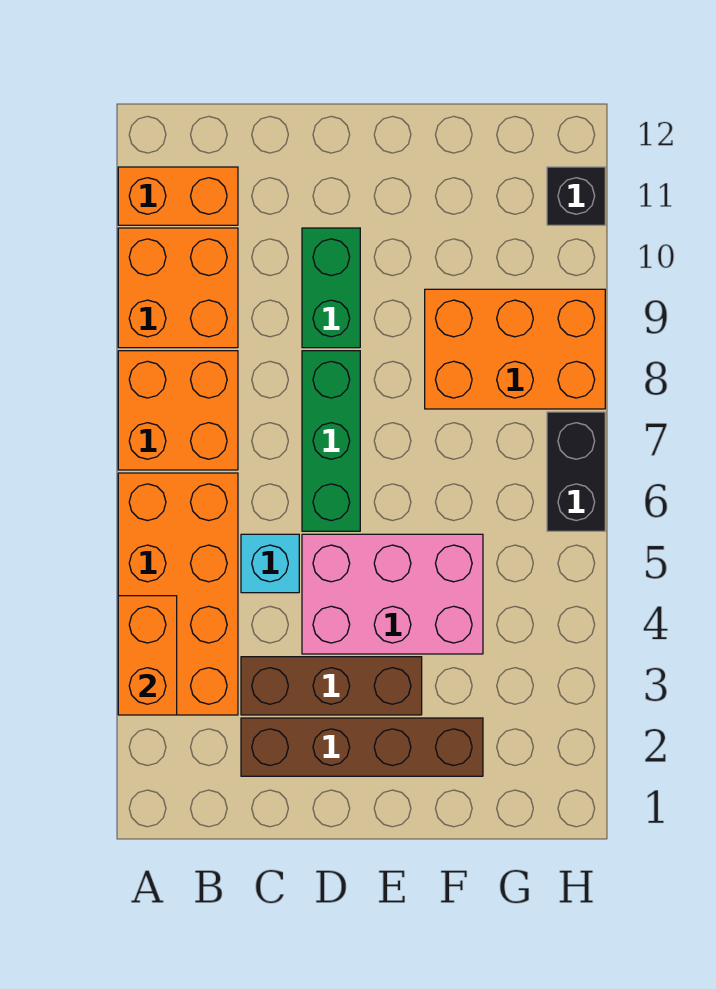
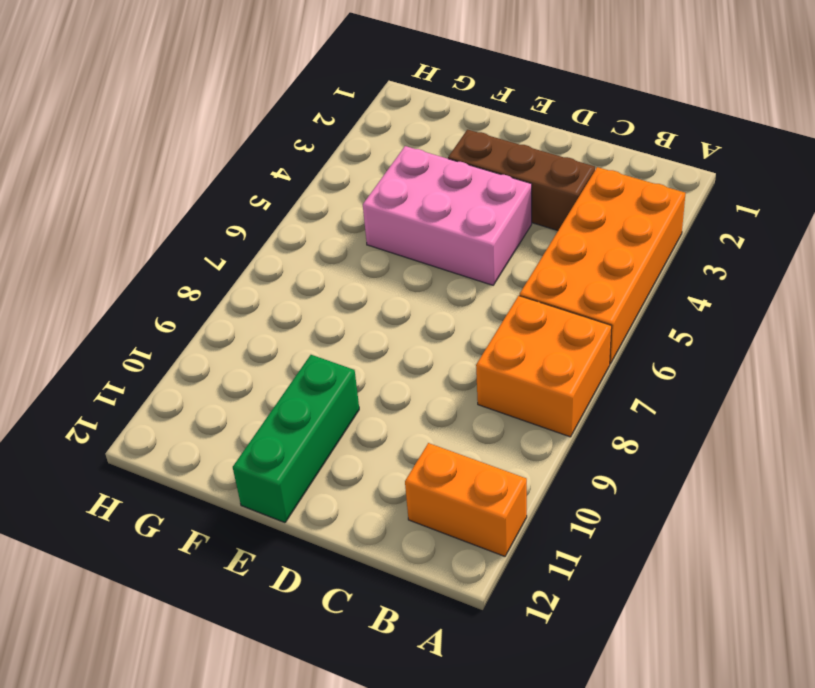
green brick E10:E12 level 1 -> green brick D6:D8 level 1
none -> orange brick A9:B10 level 1
none -> brown brick C2:F2 level 1
none -> cyan brick C5 level 1

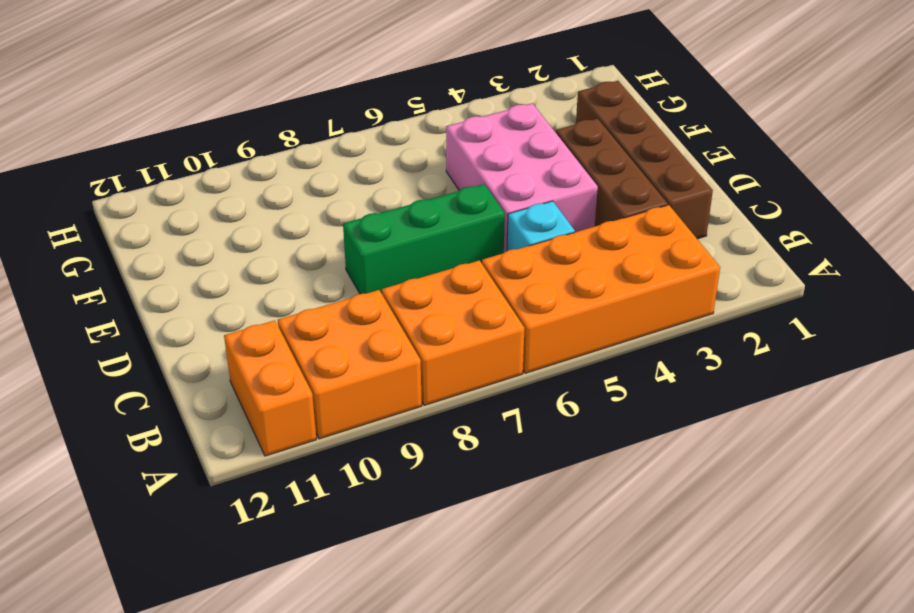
none -> green brick D9:D10 level 1
none -> orange brick F8:H9 level 1
none -> black brick H6:H7 level 1

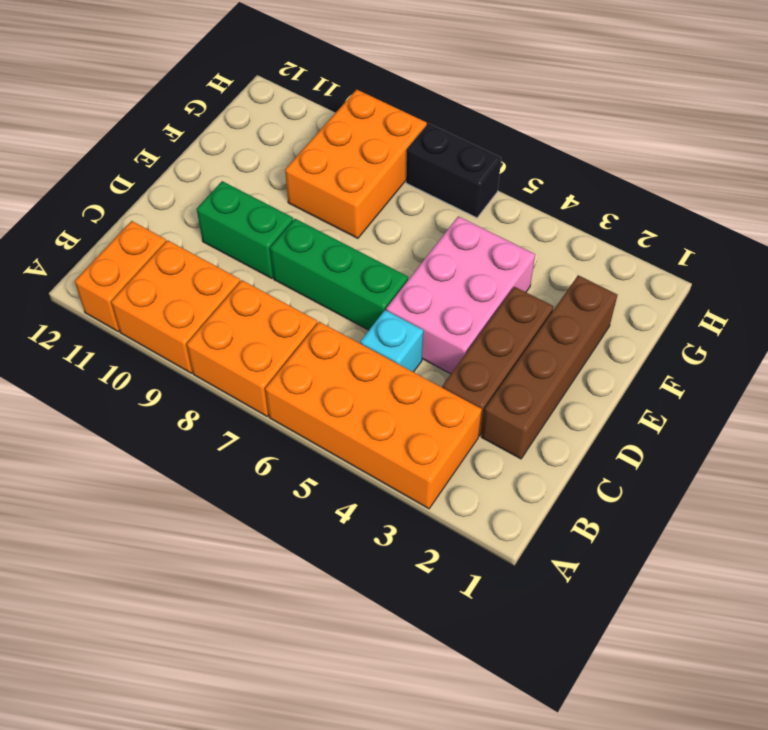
none -> black brick H11 level 1
none -> orange brick A3:A4 level 2

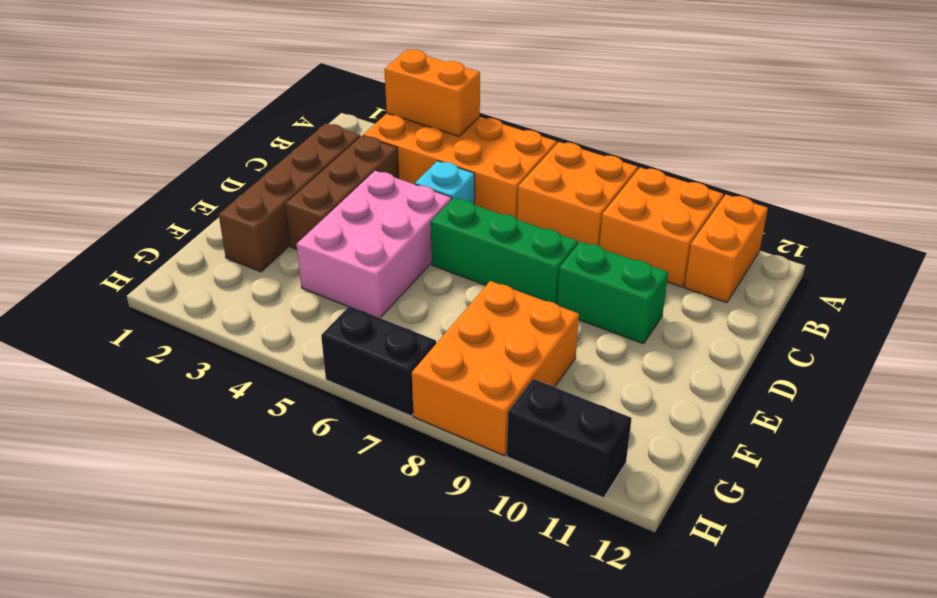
black brick H10:H11 level 1 -> black brick H11 level 1

